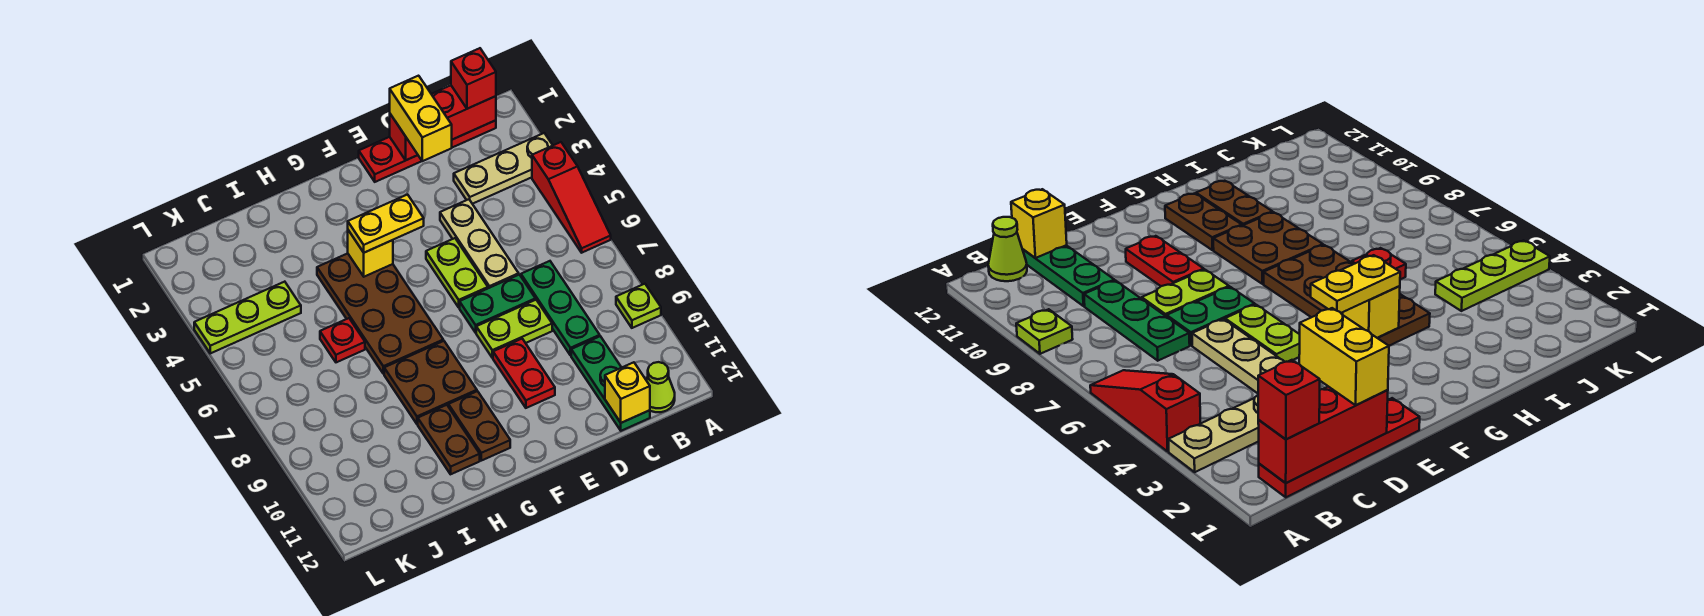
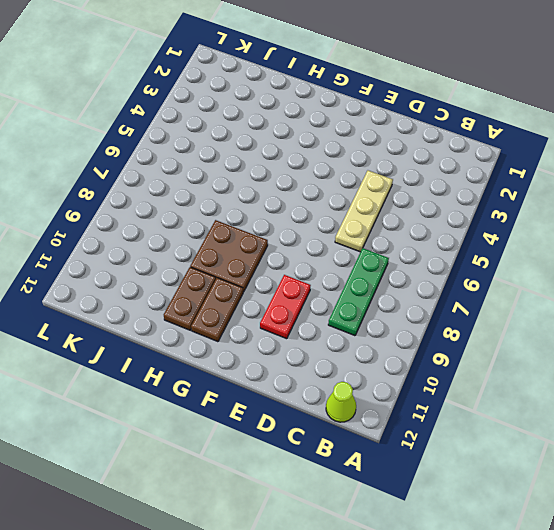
none -> tan plate A3:C3 level 1
none -> red slope A4:A6 level 1 top 4
none -> lime plate A9 level 1

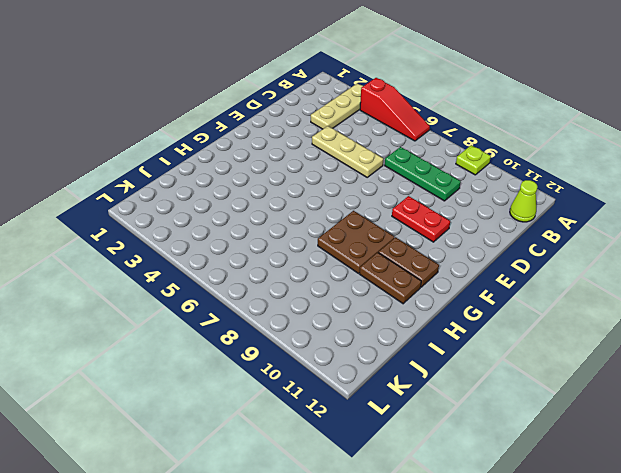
none -> red plate B1:E1 level 1
none -> green plate C10:C12 level 1
none -> green plate D7:E7 level 1

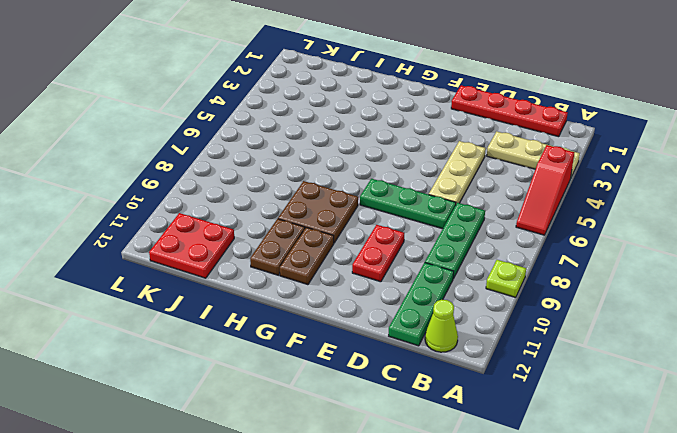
green plate D7:F7 level 1 -> green plate D7:E7 level 1
red plate J11:K12 level 1 -> none
none -> lime plate D8:E8 level 1
none -> lime plate E5:E6 level 1
none -> brown plate G4:H7 level 1

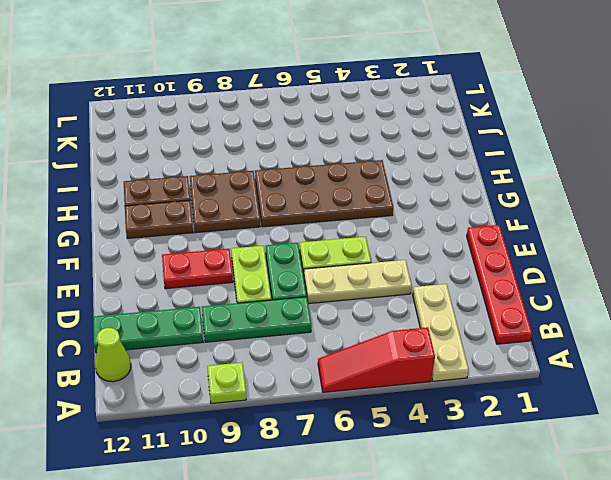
none -> red plate I6 level 1
none -> lime plate J4:L4 level 1
none -> red brick B1:D1 level 2

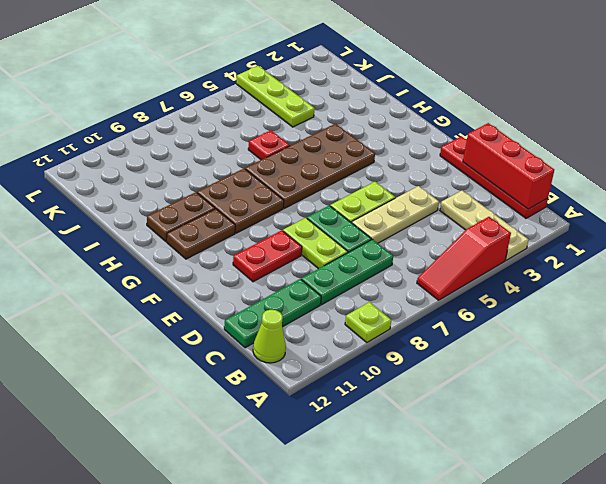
none -> yellow brick C12 level 2
none -> yellow brick G4 level 2
none -> red brick B1 level 3

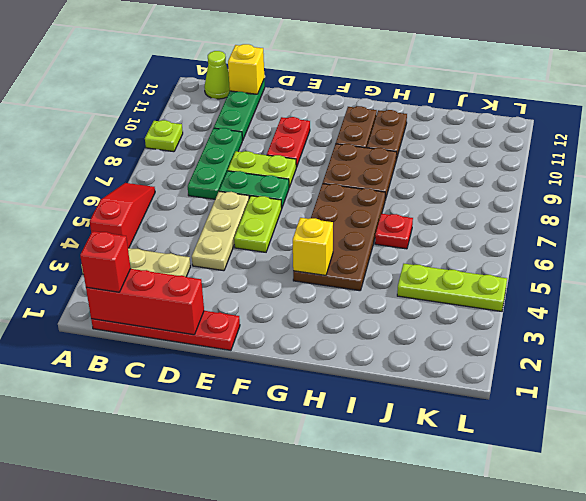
none -> yellow brick D1:D2 level 3
none -> yellow plate F4:G4 level 3

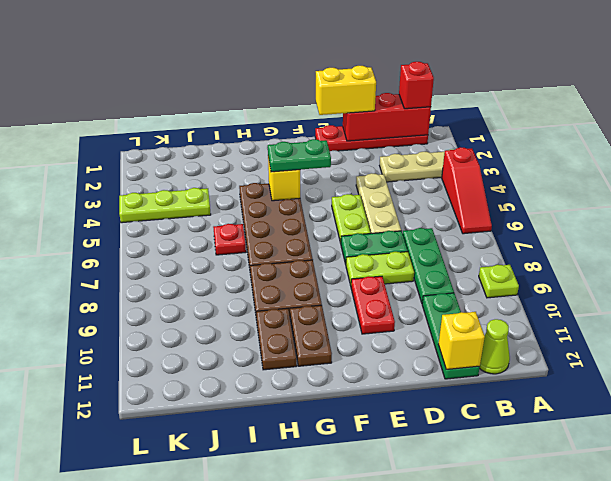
yellow brick D1:E1 level 3 -> yellow brick D1:D2 level 3
green plate F4:G4 level 3 -> yellow plate F4:G4 level 3

